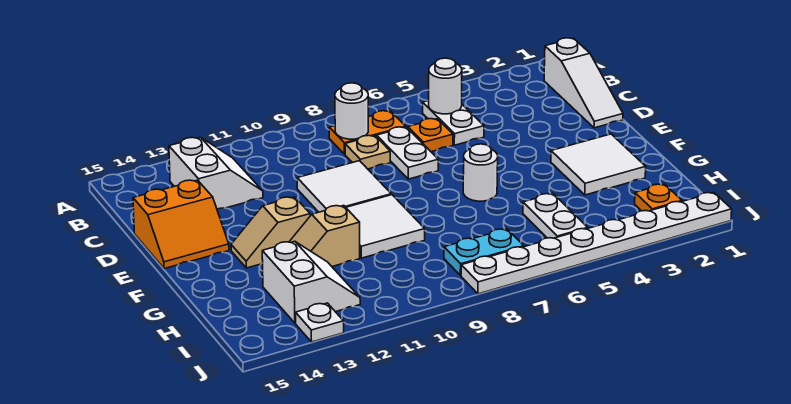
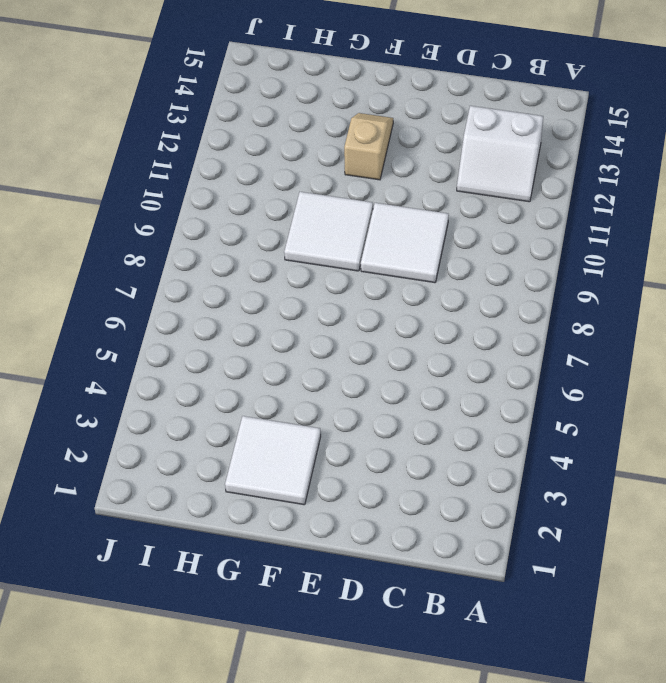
none -> white slope B1:D1 level 1 top B
none -> white plate B5:C5 level 1
none -> orange plate B7:B8 level 1

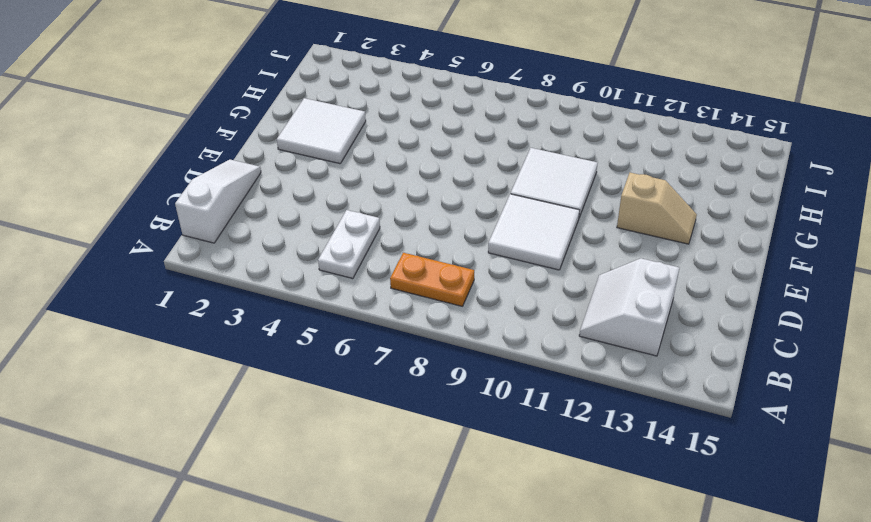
none -> orange plate C6 level 1
none -> white plate C7:D7 level 1
none -> tan plate C8 level 1

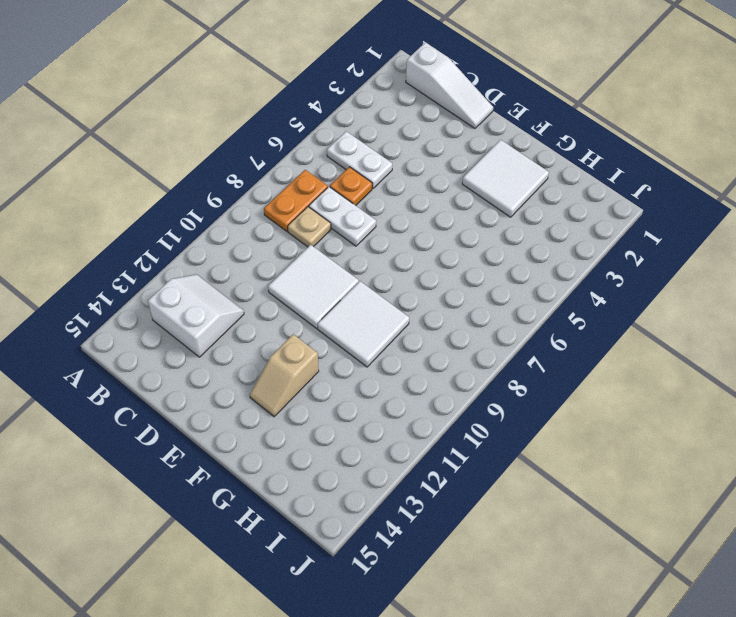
none -> orange slope D14:E15 level 1 top D
none -> white round brick F6 level 1
none -> tan slope G11:G12 level 1 top 11

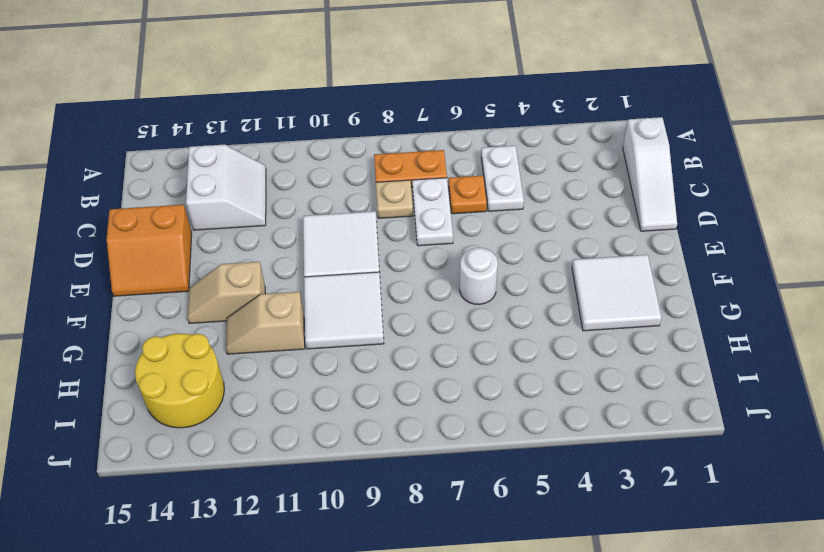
yellow round brick H13:I14 level 1 -> white slope H12:I13 level 1 top 13
none -> white plate H5:I5 level 1
none -> orange plate I2 level 1
none -> cyan plate I7:I8 level 1

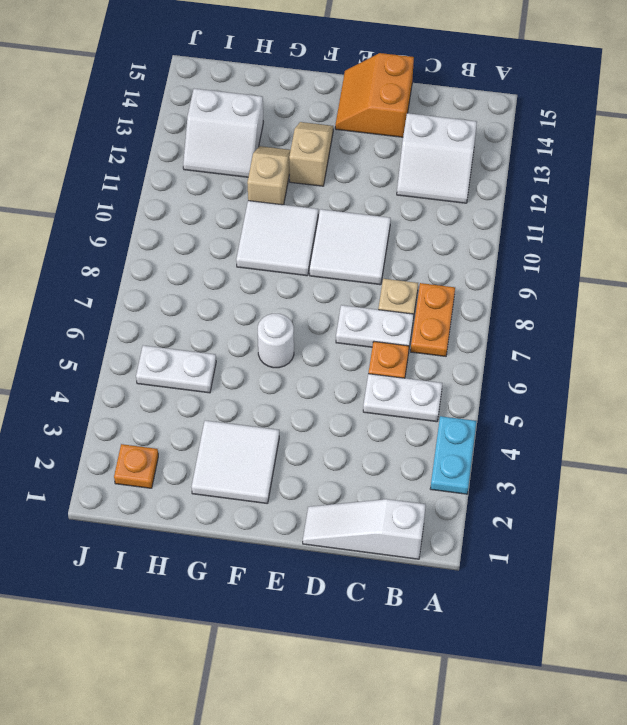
cyan plate A3:A4 level 1 -> cyan plate I7:I8 level 1
none -> white plate J1:J8 level 1
none -> white plate J13 level 1
none -> white round brick B5 level 2

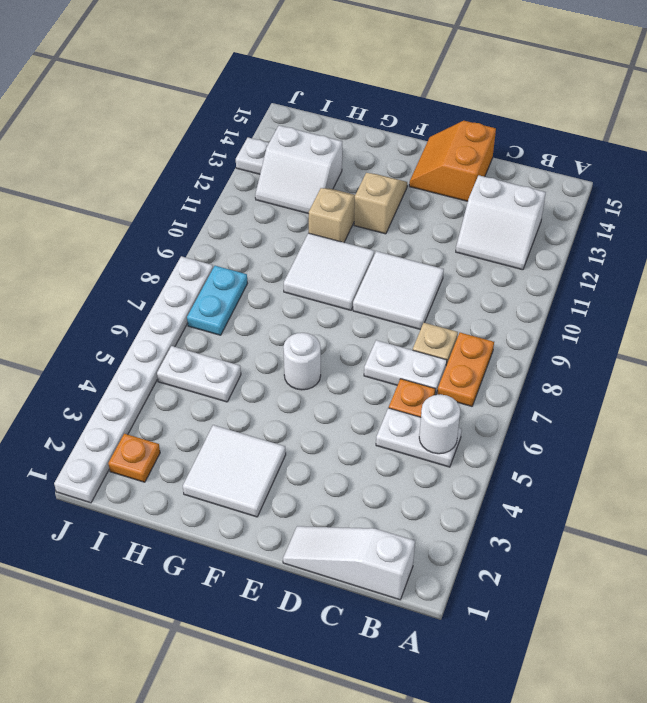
none -> white round brick B8 level 2

